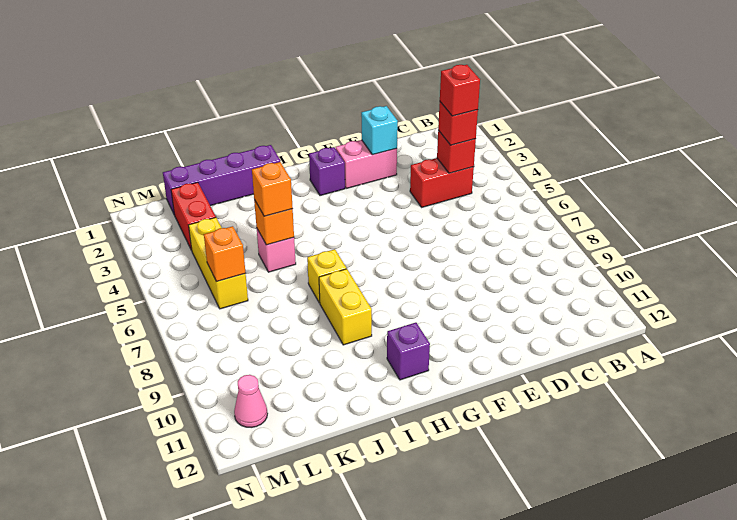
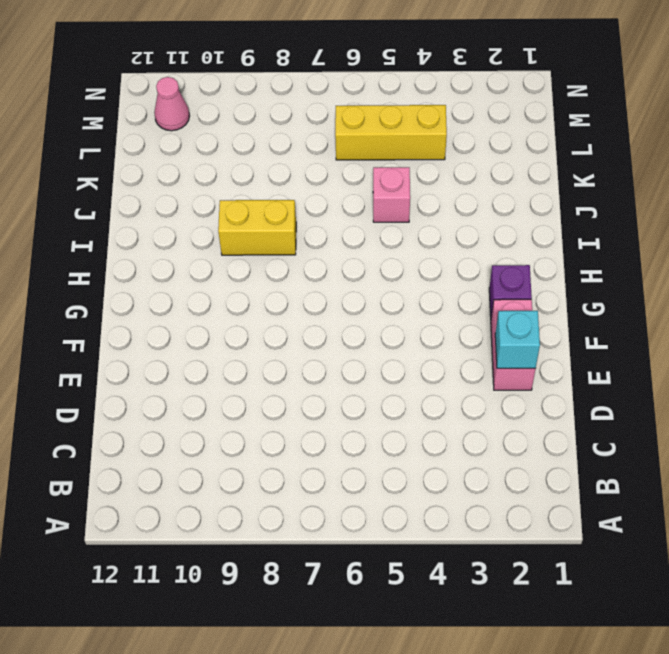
none -> red brick C4:D4 level 1
none -> purple brick H11 level 1
none -> purple brick I1:L1 level 1

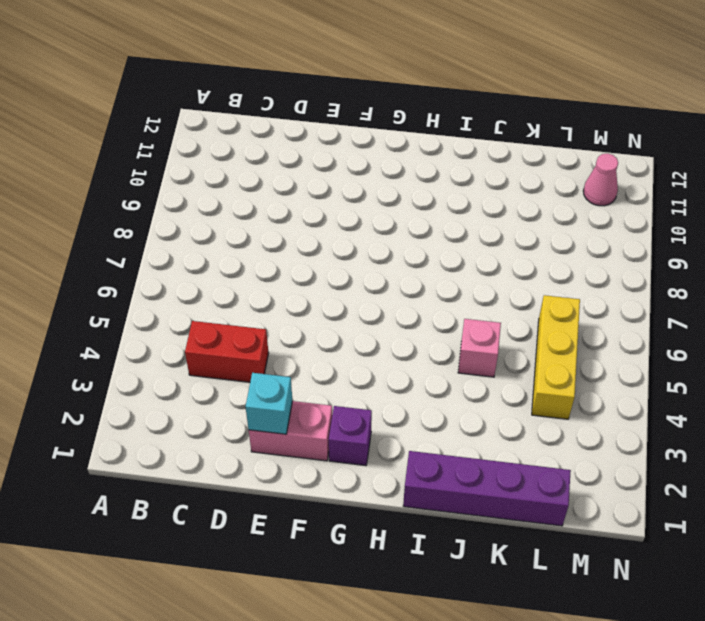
none -> purple brick H11 level 1
none -> yellow brick I7 level 1
none -> yellow brick I8:I9 level 1

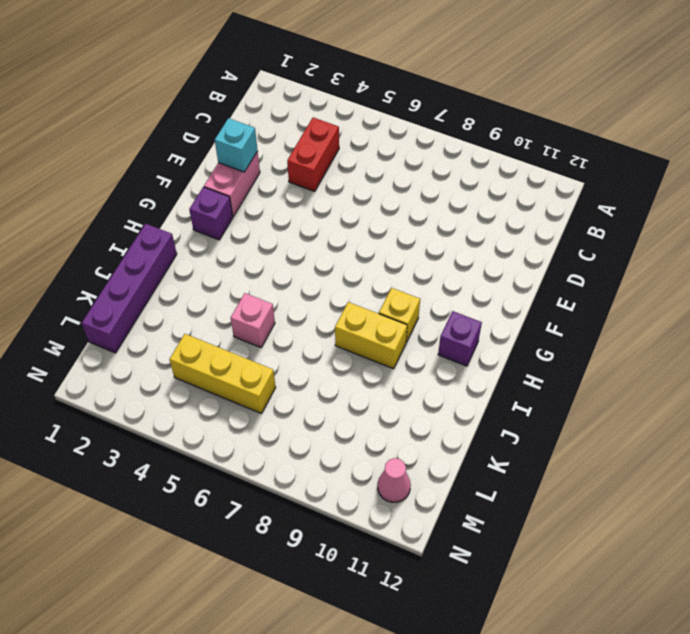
yellow brick H9 level 1 -> yellow brick I7 level 1
none -> red brick L2:L3 level 1
none -> red brick C4 level 2
none -> orange brick J5 level 2

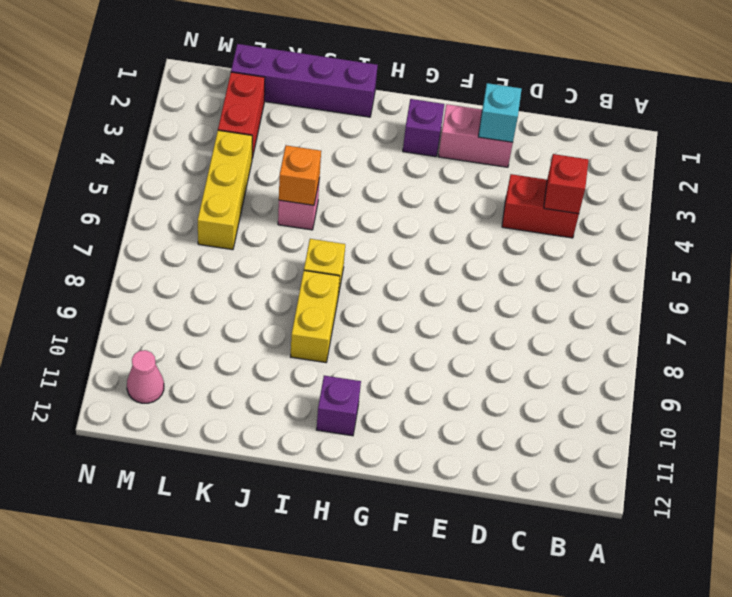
none -> orange brick L6 level 2
none -> red brick C4 level 3
none -> orange brick J5 level 3

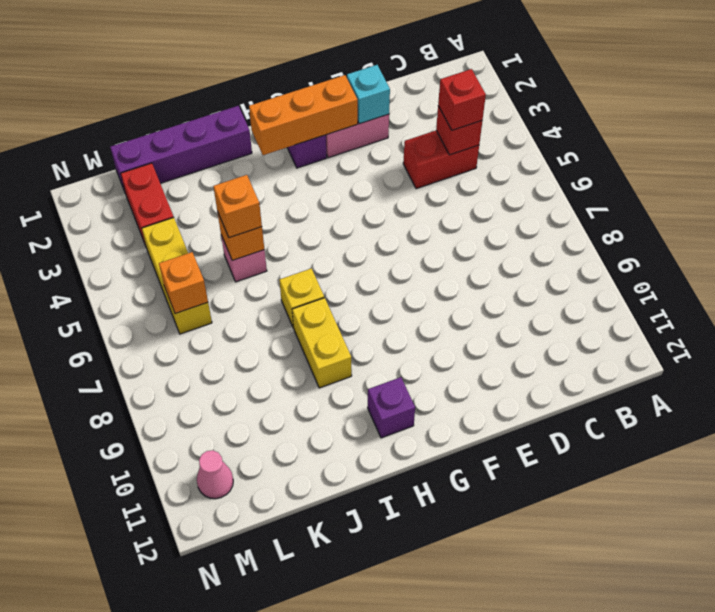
orange brick F2:H2 level 2 -> none
none -> red brick C4 level 4

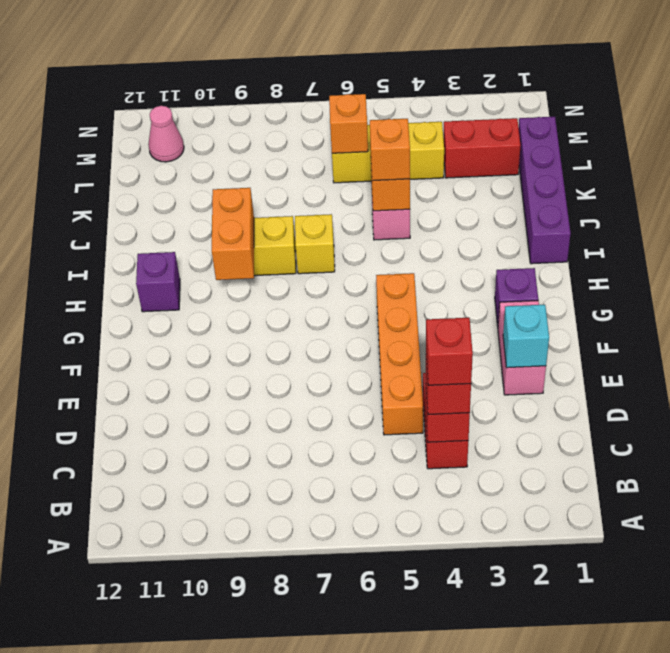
orange brick D5:G5 level 1 -> none
orange brick H9:I9 level 2 -> none

